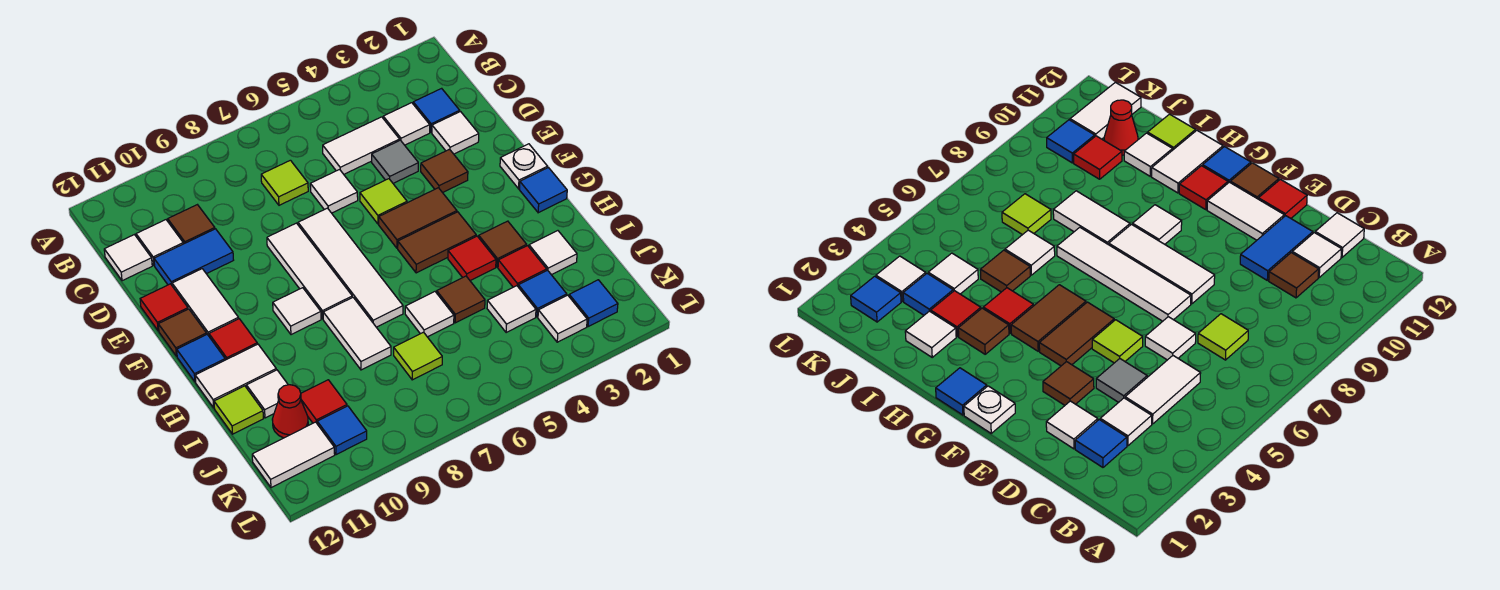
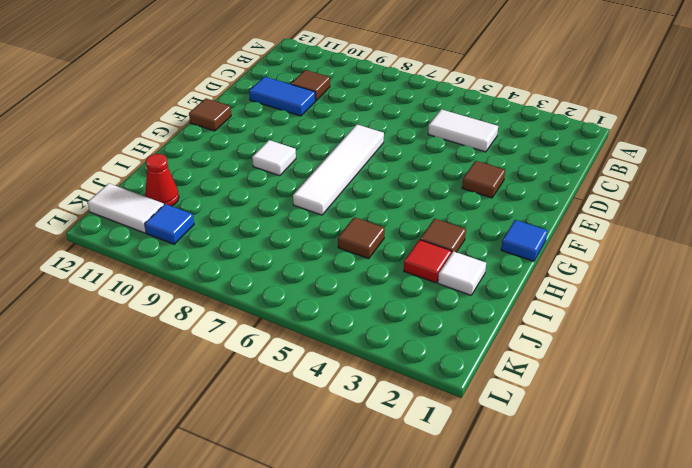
none -> blue tile C2 level 1
none -> white tile C3 level 1
none -> lime tile C7 level 1
none -> white tile C11 level 1

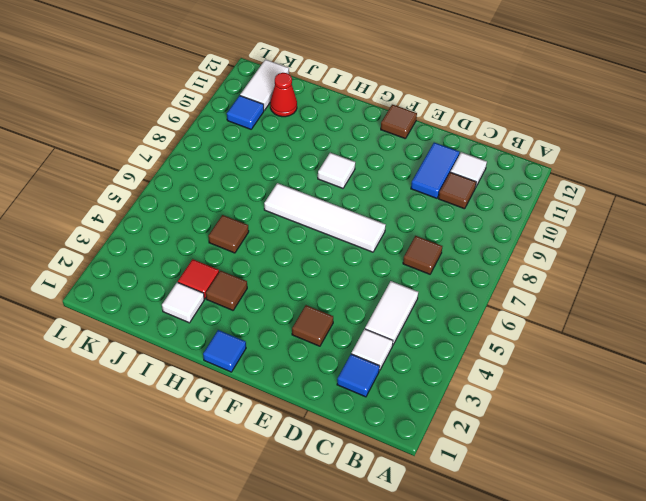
brown tile C7 level 1 -> lime tile C7 level 1
none -> white tile C12 level 1
none -> white tile D2 level 1
none -> grey tile D4 level 1
none -> white tile D6 level 1

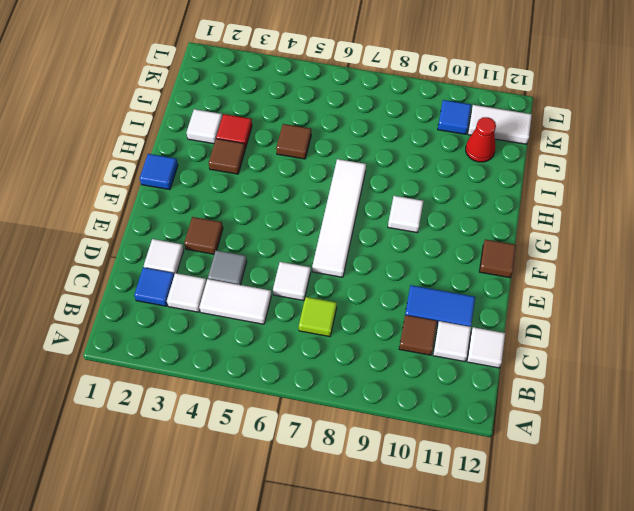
none -> lime tile E5 level 1
none -> white tile E8:G8 level 1
none -> white tile E11:F11 level 1
none -> red tile E12 level 1

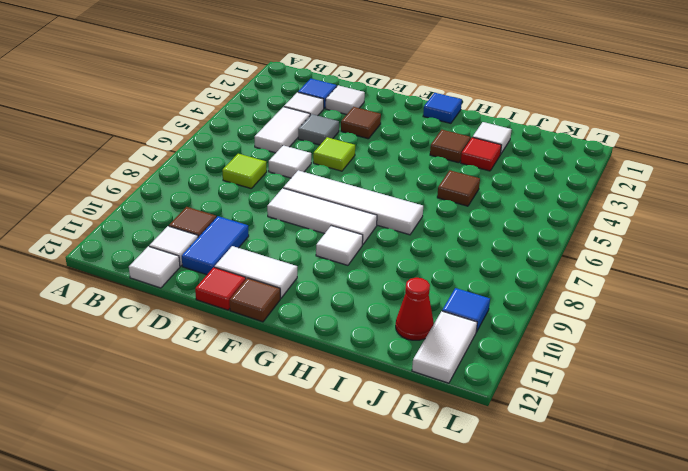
none -> white plate F1 level 1
none -> brown tile F4:F5 level 1
none -> brown tile G4:G5 level 1
none -> red tile G11 level 1

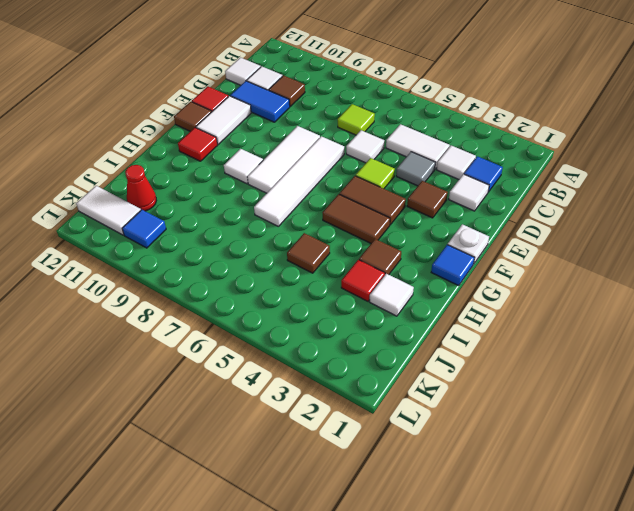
none -> blue tile G12 level 1
none -> red tile H4 level 1
none -> white tile H8:I8 level 1
none -> white tile H11:H12 level 1

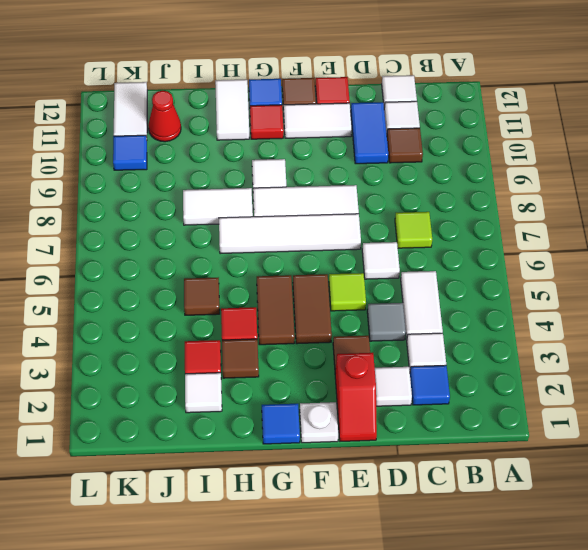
red slope E1:E2 level 1 top 2 -> none
none -> white tile I6 level 1
none -> white tile I11 level 1
none -> lime tile I12 level 1
none -> blue tile J3 level 1

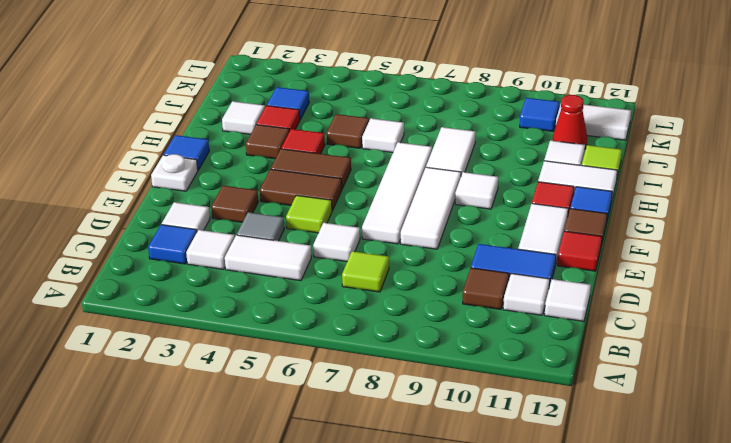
none -> white tile J4 level 1
none -> lime tile J7 level 1
none -> red tile J10 level 1
none -> blue tile K2 level 1

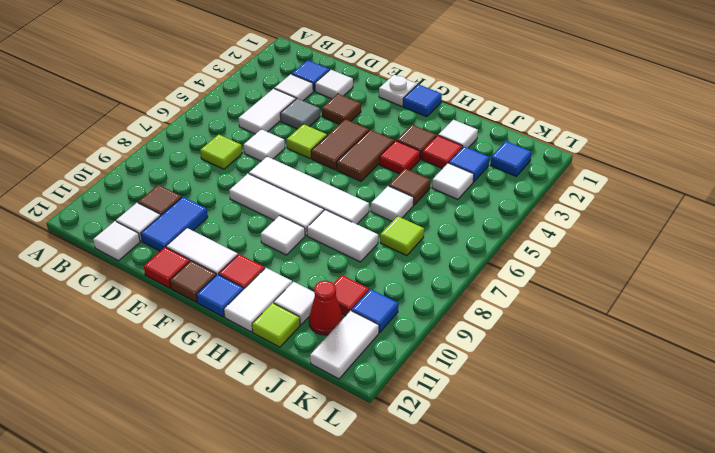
none -> white tile K3 level 1

